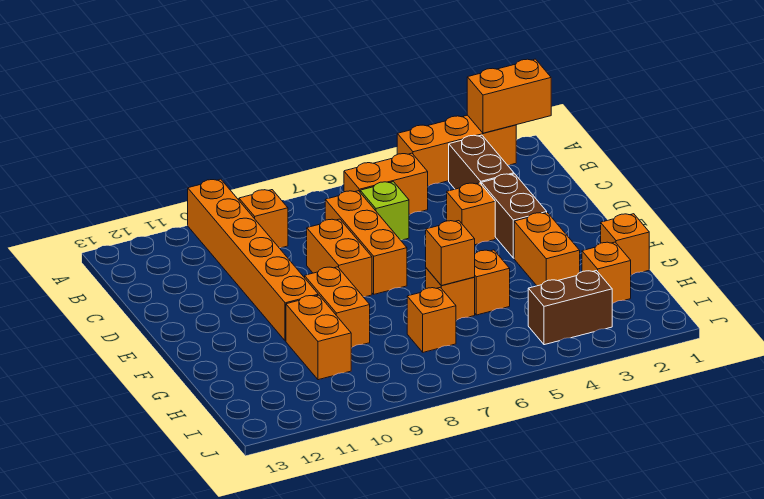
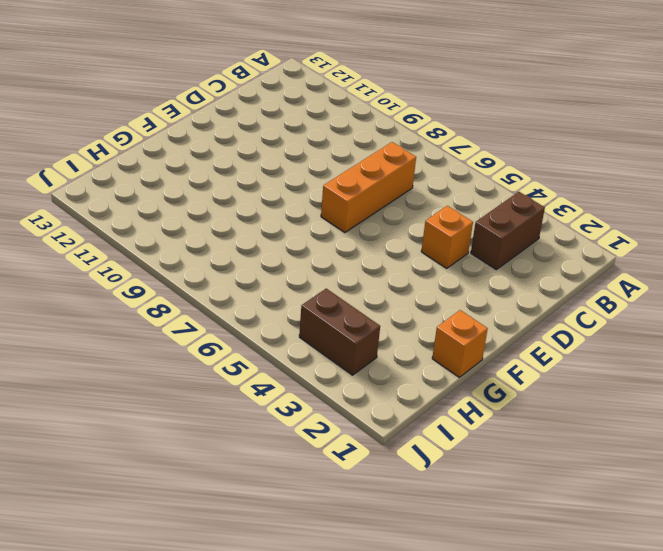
none -> orange brick A2:A4 level 1
none -> orange brick A10:F10 level 1
none -> orange brick B5:B6 level 1

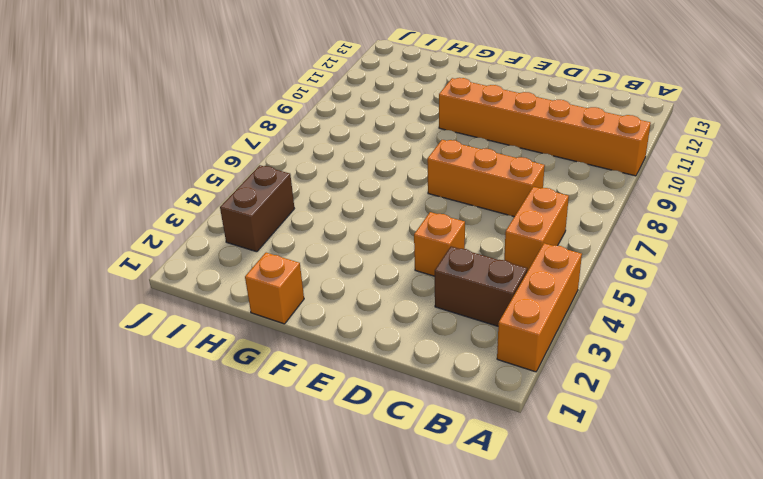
none -> orange brick B9 level 1
none -> lime brick C6 level 1
none -> brown brick D3:E3 level 1

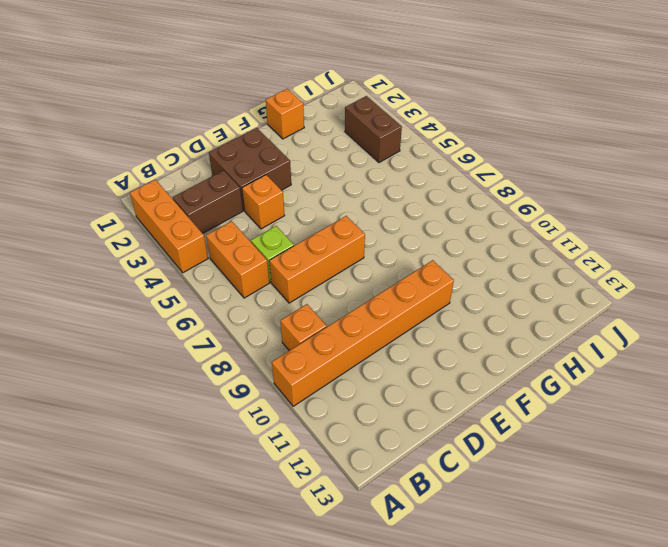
brown brick D2:E3 level 1 -> brown brick D3:E3 level 1
none -> orange brick D8:E8 level 1
none -> orange brick F3:G3 level 1
none -> orange brick F9:G9 level 1

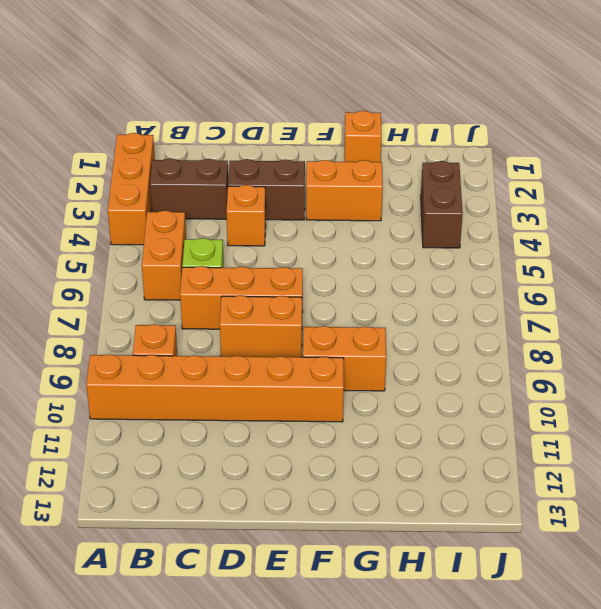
none -> orange brick G5 level 1
none -> orange brick G6 level 1
none -> orange brick G10:H10 level 1

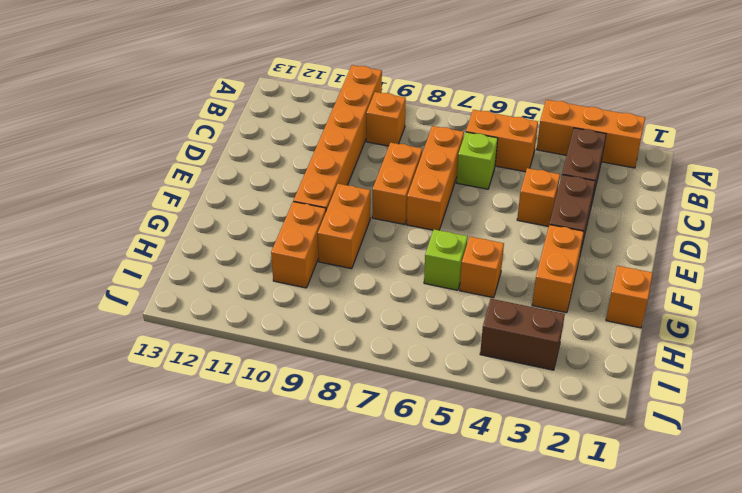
lime brick G6 level 1 -> orange brick G6 level 1
none -> orange brick H2 level 1
none -> orange brick H7 level 1
none -> orange brick A1:A2 level 2

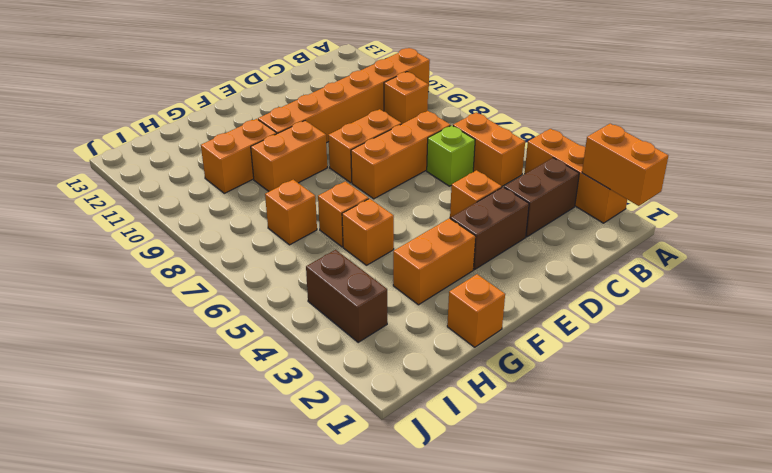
none -> orange brick H2 level 1
none -> orange brick G6 level 2

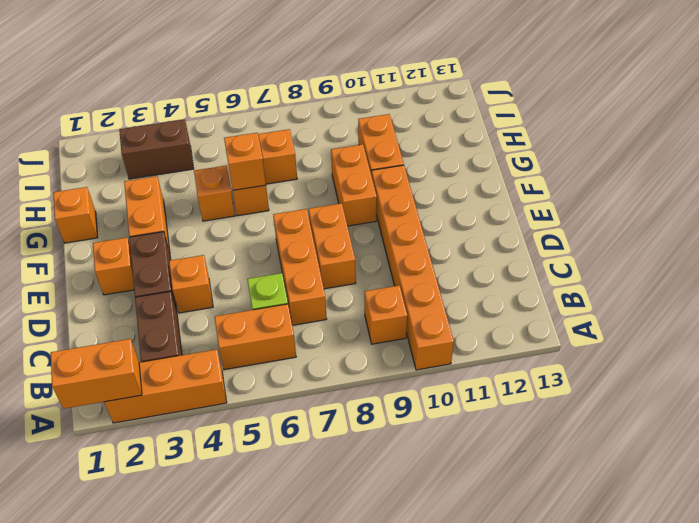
orange brick E2 level 1 -> orange brick H2 level 1

